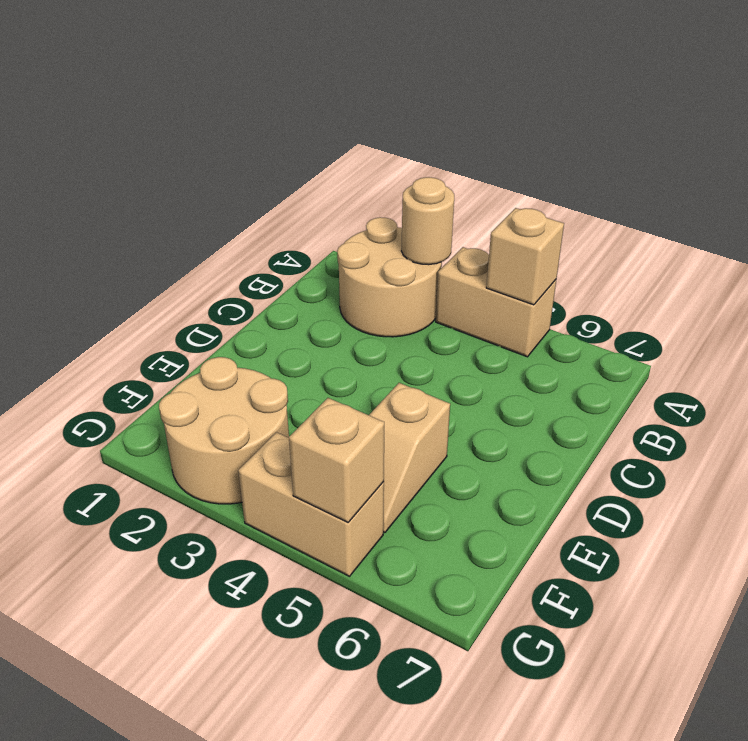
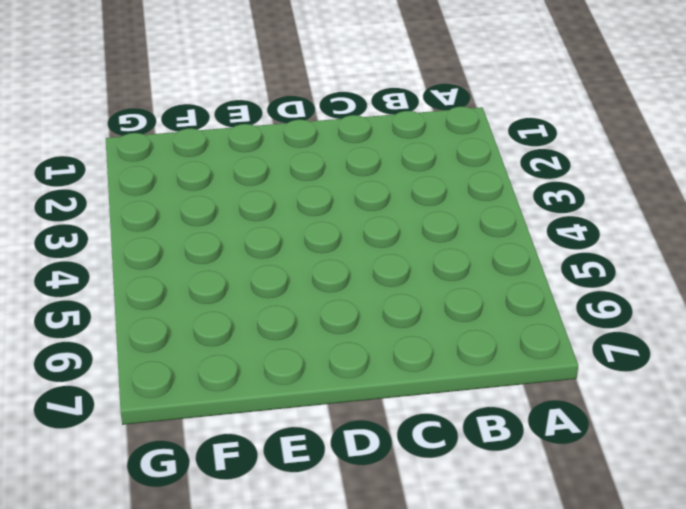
none -> tan round brick A2:B3 level 1
none -> tan brick A4:A5 level 1

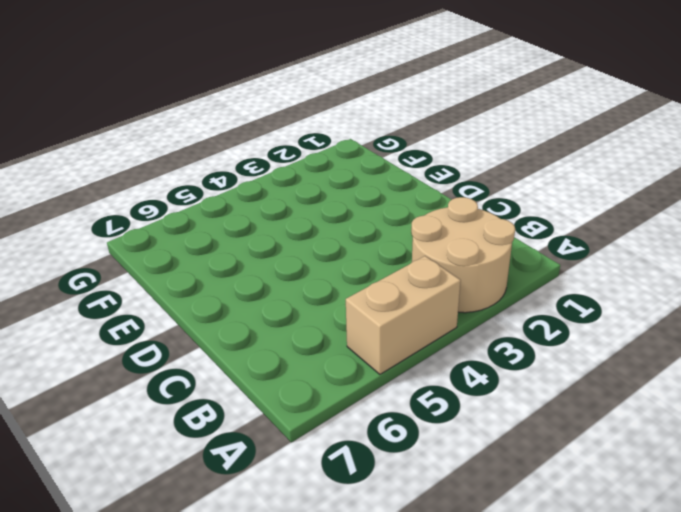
none -> tan slope E5:F5 level 1 top E
none -> tan round brick F2:G3 level 1

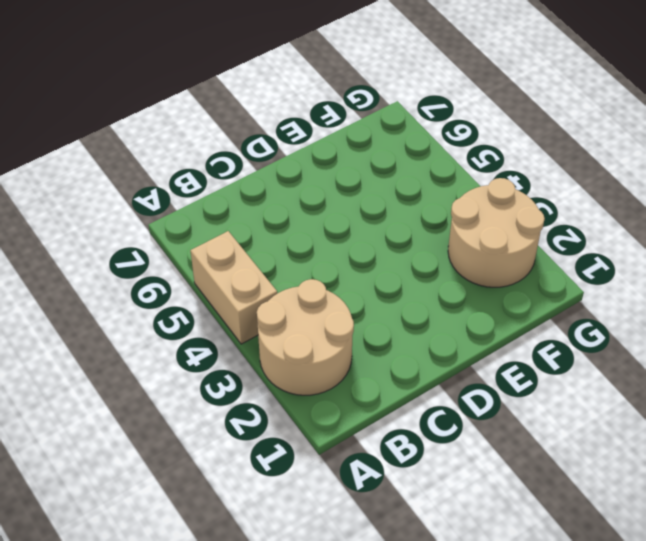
none -> tan slope E5:F5 level 1 top E
none -> tan brick G4:G5 level 1

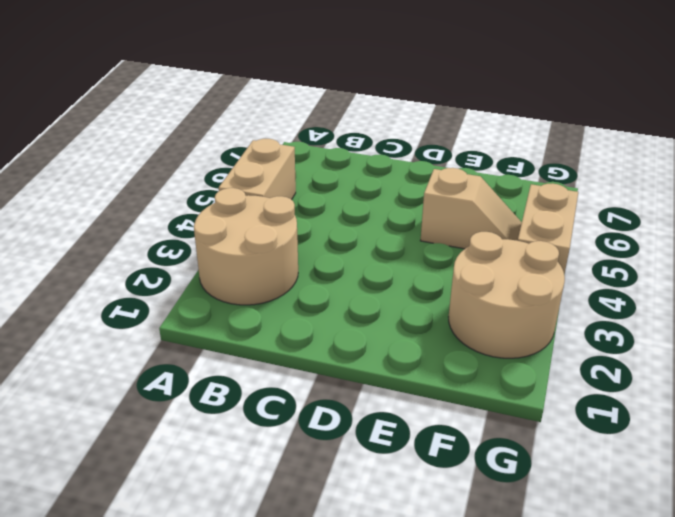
none -> tan round brick A3 level 2
none -> tan brick A5 level 2

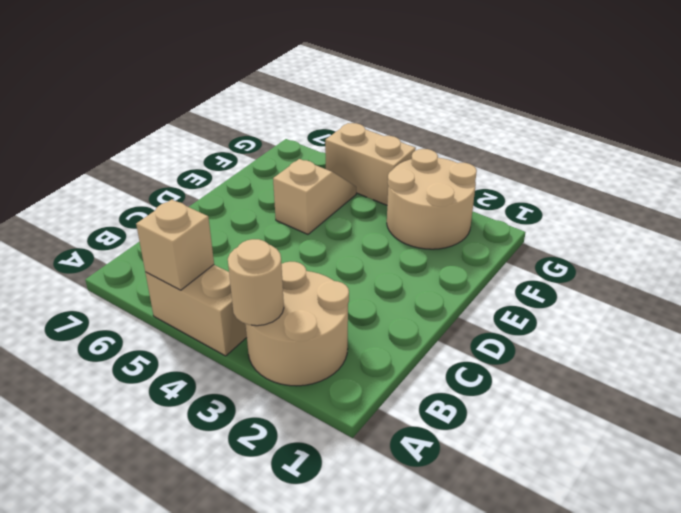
none -> tan brick G5 level 2

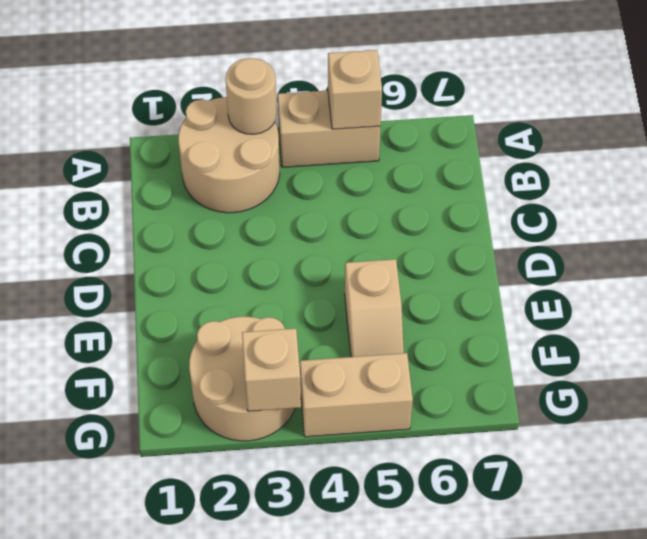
tan brick G3 level 2 -> tan brick G5 level 2

